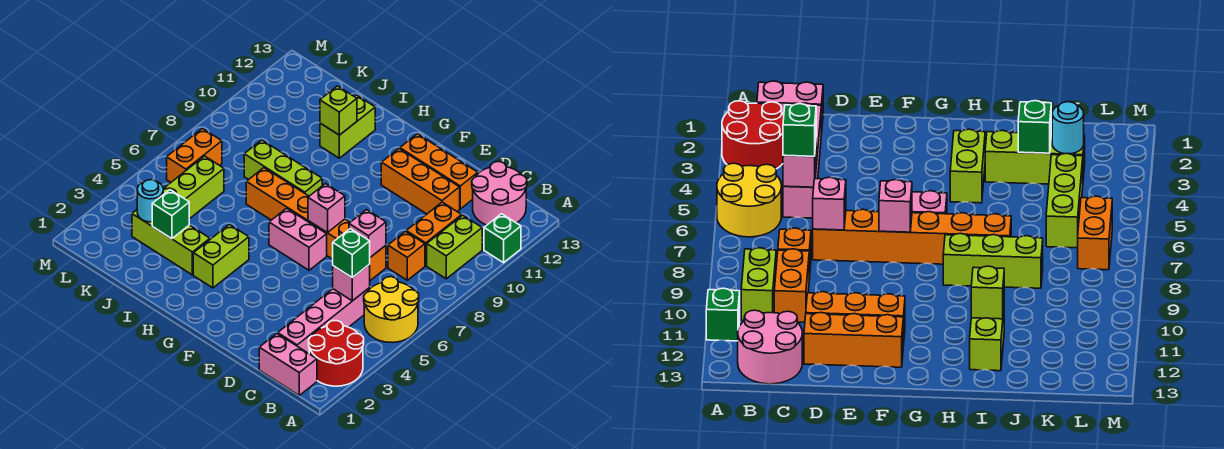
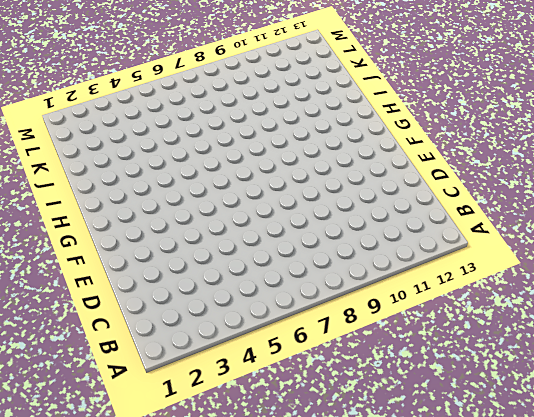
none -> red round brick A2:B3 level 1
none -> yellow round brick A5:B6 level 1
none -> green brick A11 level 1

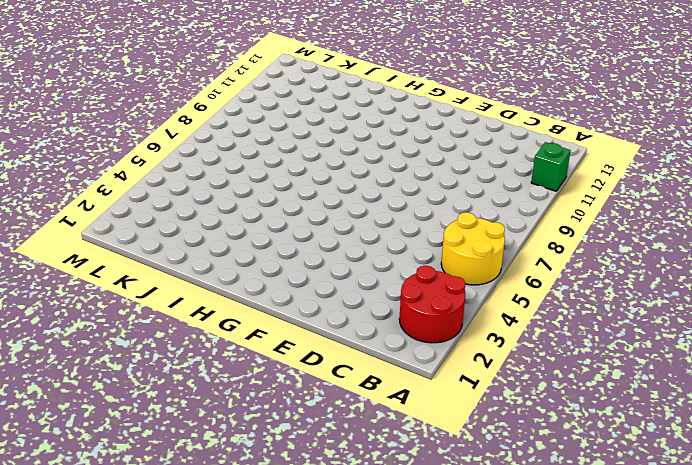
none -> pink brick B1:C1 level 1
none -> lime brick B9:B10 level 1
none -> pink round brick B12:C13 level 1

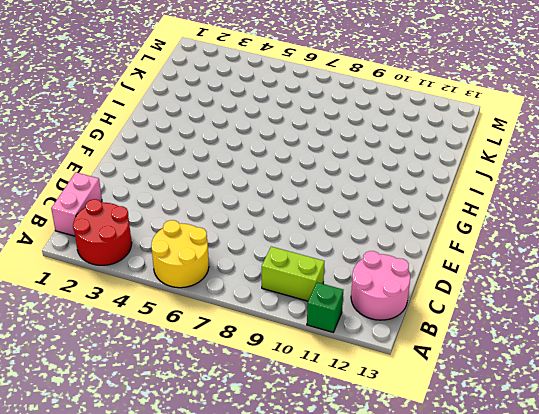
none -> pink brick C2:C5 level 1
none -> orange brick C8 level 1
none -> orange brick C9:C10 level 1

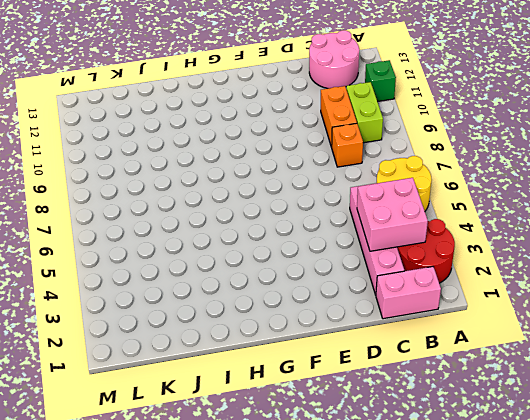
pink brick B3:C4 level 2 -> none
none -> orange brick D7:I7 level 1
none -> orange brick D11:F11 level 1
none -> orange brick D12:F12 level 1

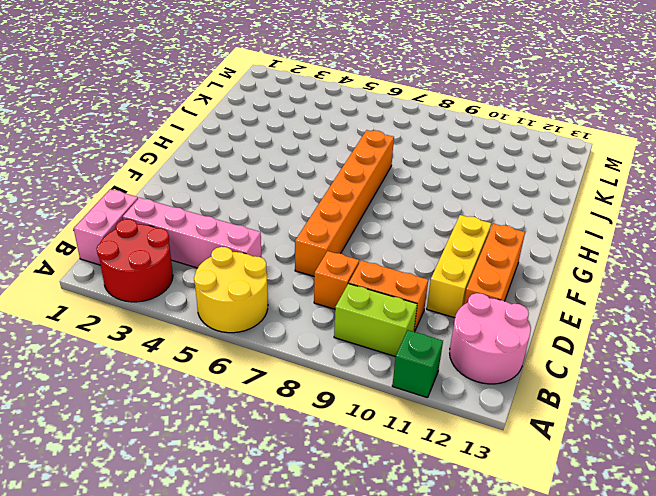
yellow brick D11:F11 level 1 -> orange brick D11:F11 level 1
none -> pink brick F6:G6 level 1
none -> lime brick H3:H4 level 1
none -> lime brick H8:J8 level 1

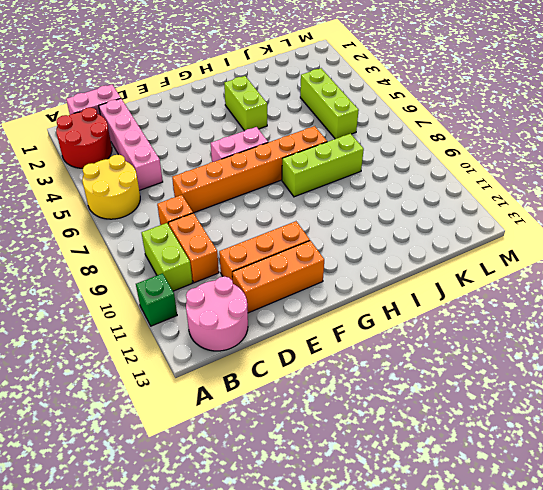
none -> lime brick I3:K3 level 1
none -> lime brick I11:I12 level 1
none -> orange brick L6:L7 level 1

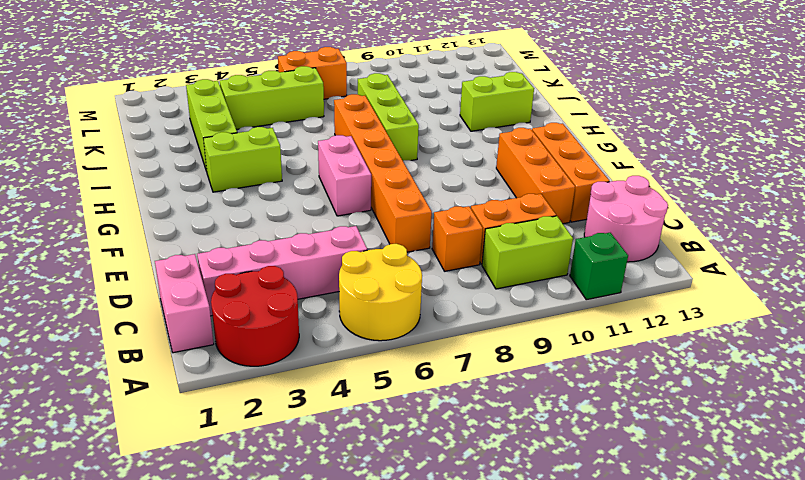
none -> pink brick C5 level 2
none -> pink brick D7 level 2
none -> pink brick F7 level 2

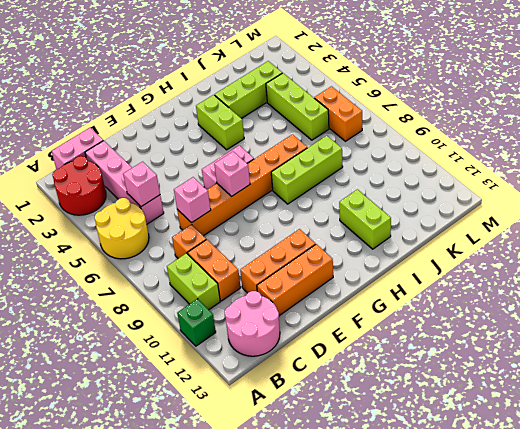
none -> lime brick I11 level 2
none -> green brick J3 level 2
none -> cyan round brick K3 level 2

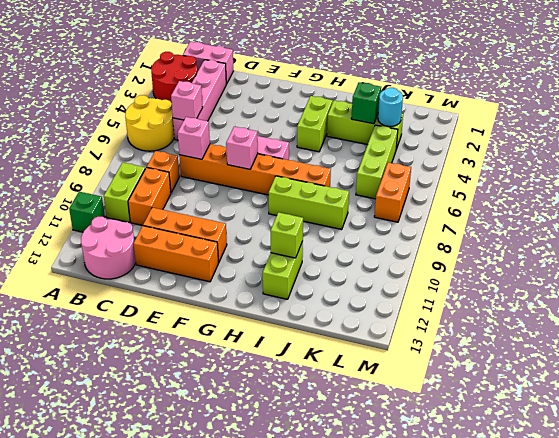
none -> green brick C5 level 3

